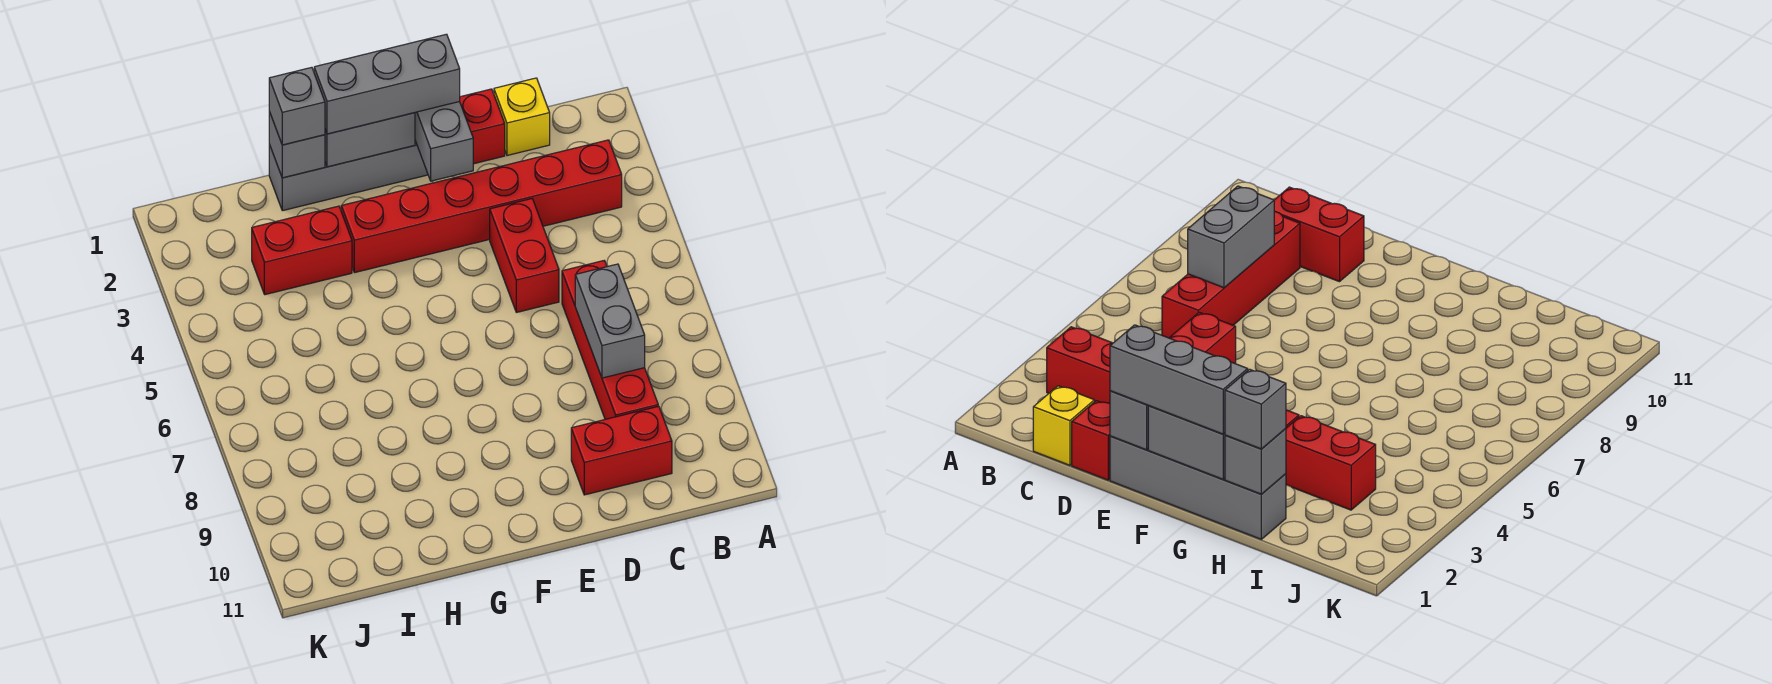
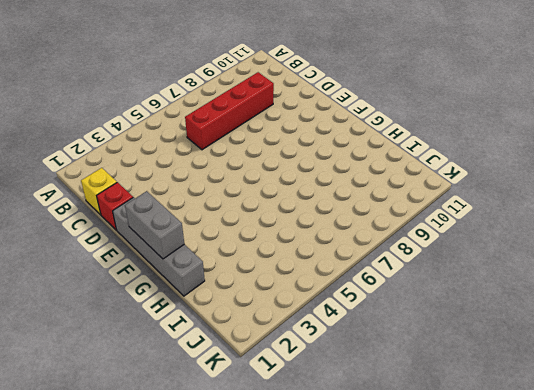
none -> red brick B3:G3 level 1
none -> red brick C10:D10 level 1
none -> red brick D4:D5 level 1

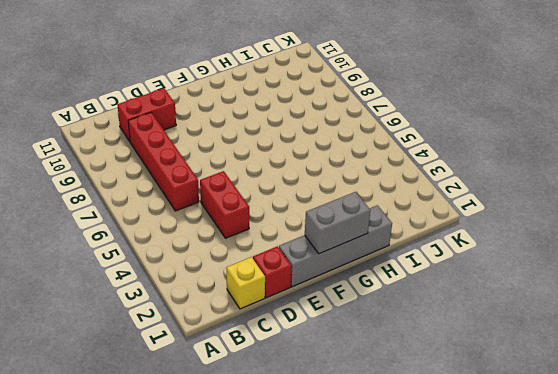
none -> red brick B3:G3 level 1
none -> red brick H3:I3 level 1
none -> grey brick C7:C8 level 2

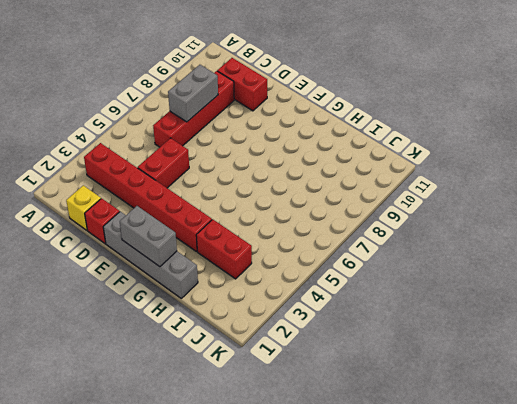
none -> grey brick E1:E2 level 2
none -> grey brick H1 level 2
none -> grey brick E1:G1 level 3

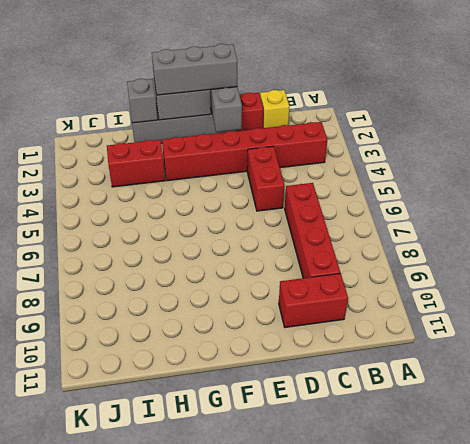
none -> grey brick C7:C8 level 2
none -> grey brick H1 level 3

